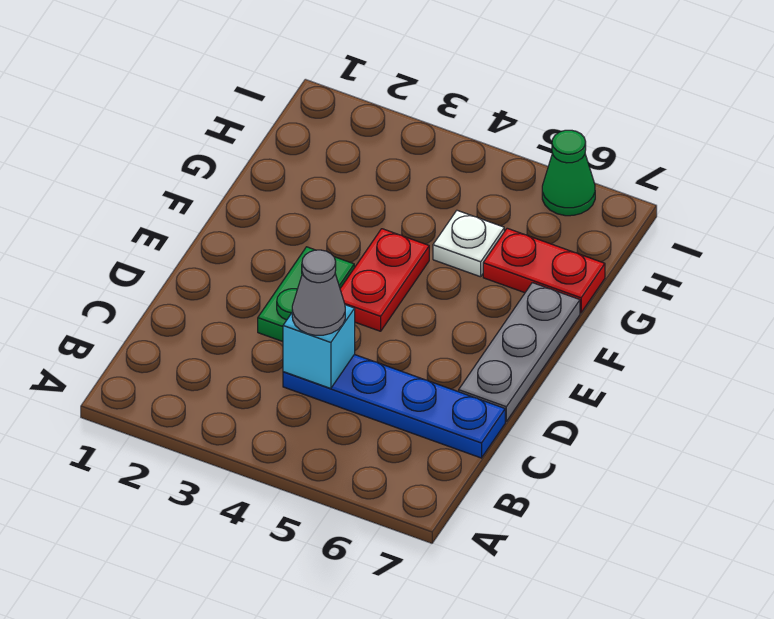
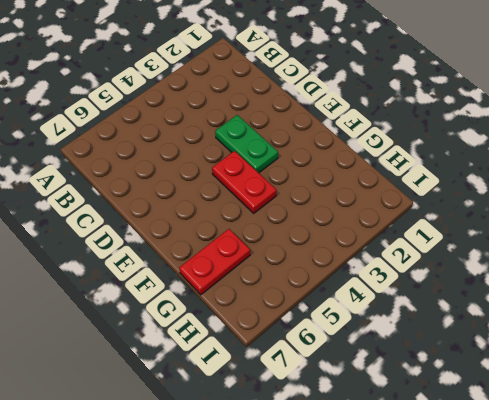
none -> blue plate C4:C7 level 1
none -> grey plate D7:F7 level 1

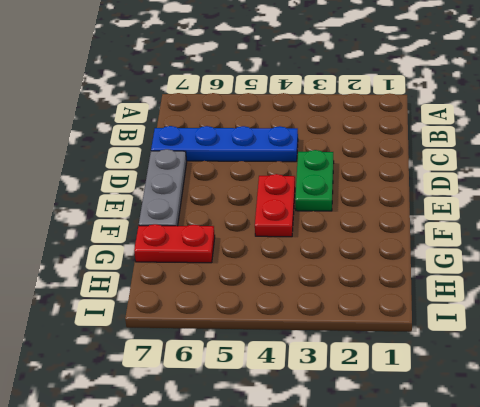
none -> white plate G5 level 1
none -> green cone I6 level 1

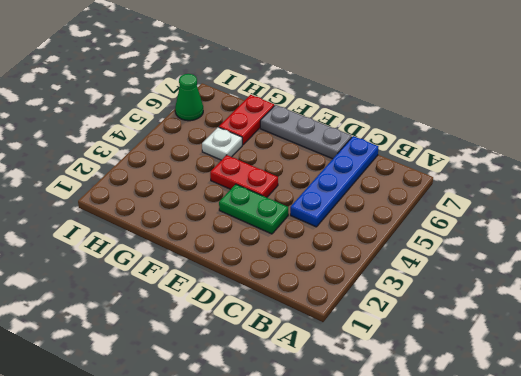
none -> cyan brick C4 level 2
none -> grey cone C4 level 3

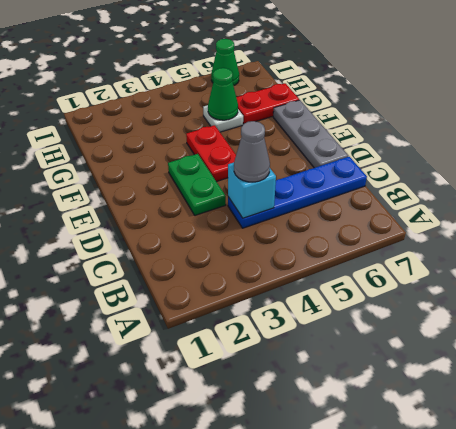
green cone G5 level 2 -> none

